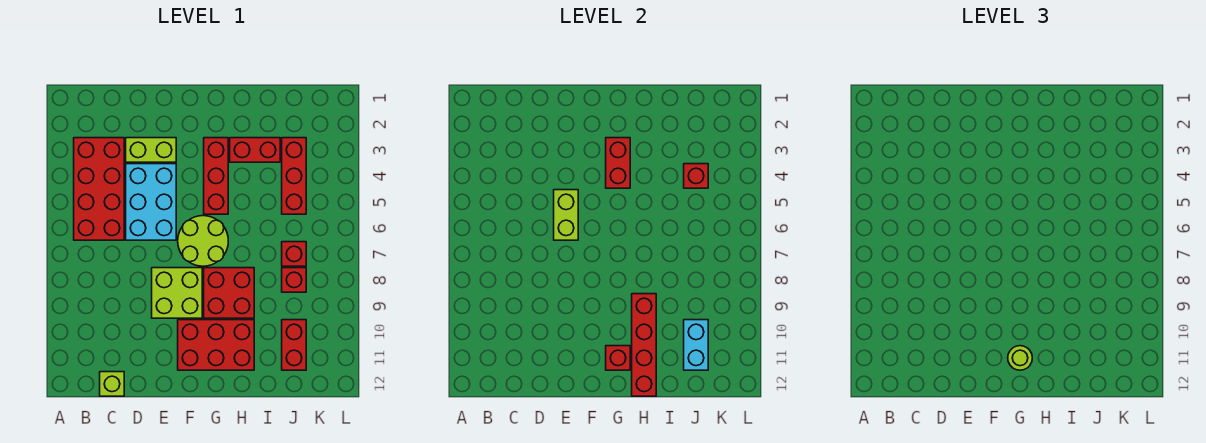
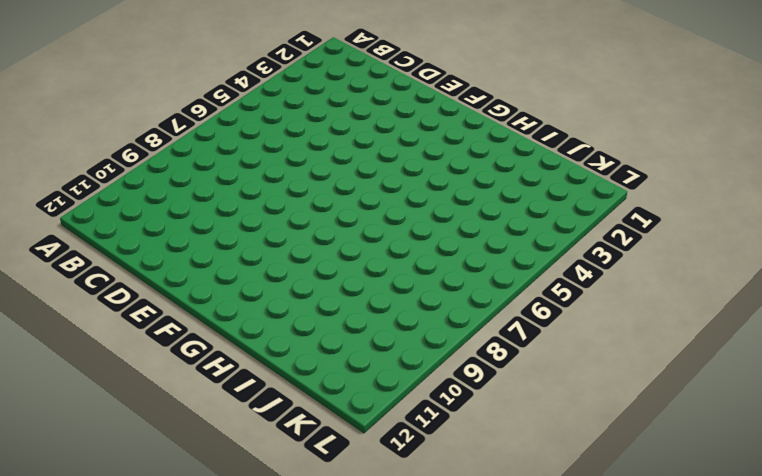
none -> red brick B3:C6 level 1
none -> lime brick C12 level 1
none -> lime brick D3:E3 level 1

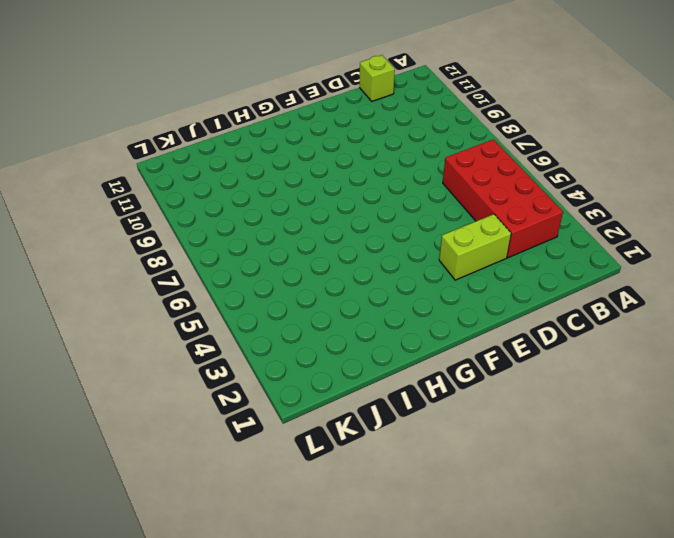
none -> cyan brick D4:E6 level 1
none -> lime brick E8:F9 level 1
none -> lime round brick F6:G7 level 1

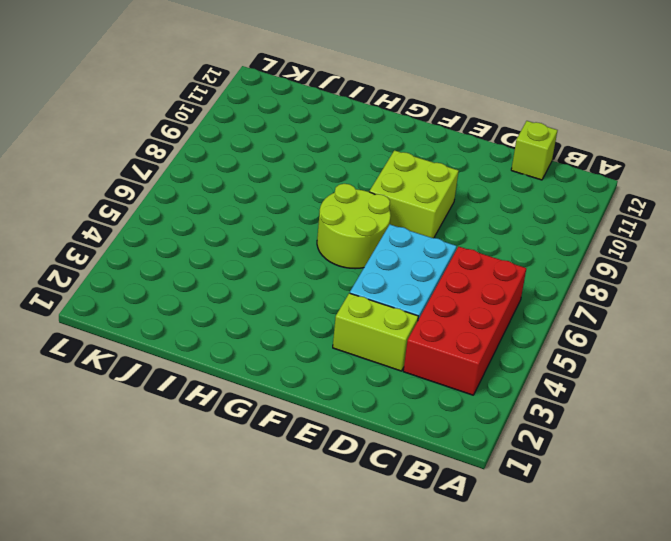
none -> red brick F10:H11 level 1
none -> red brick G3:G5 level 1
none -> red brick G8:H9 level 1

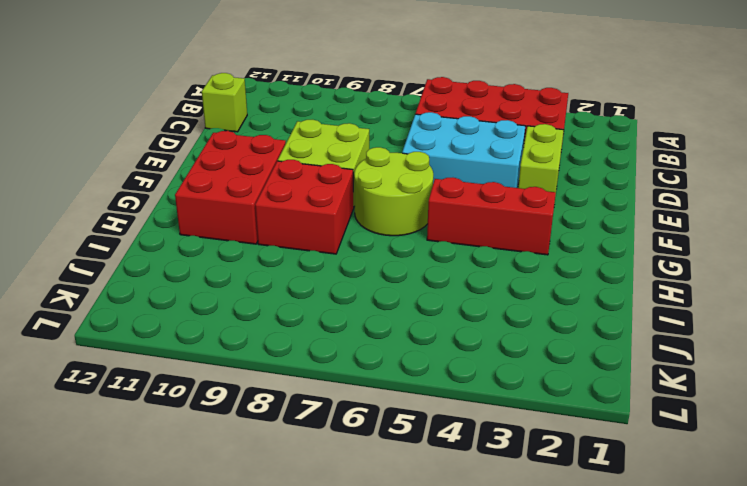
none -> red brick H3:I3 level 1
none -> red brick J3:J5 level 1
none -> red brick J7 level 1

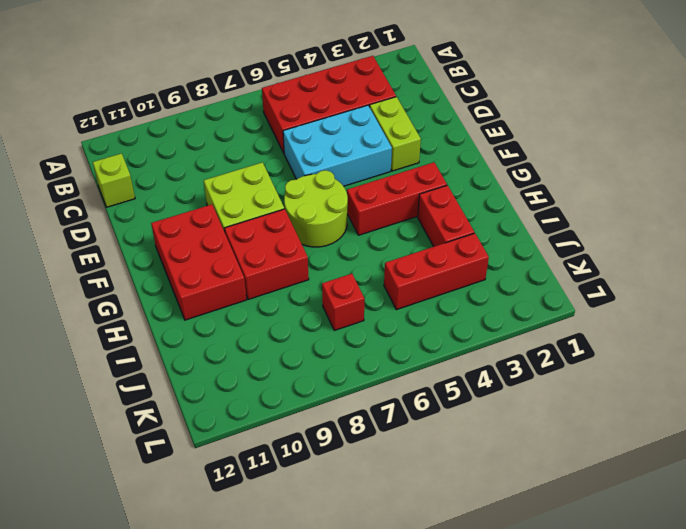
none -> red brick J8 level 1
none -> red brick J10:J11 level 1
none -> lime brick E5:E6 level 2

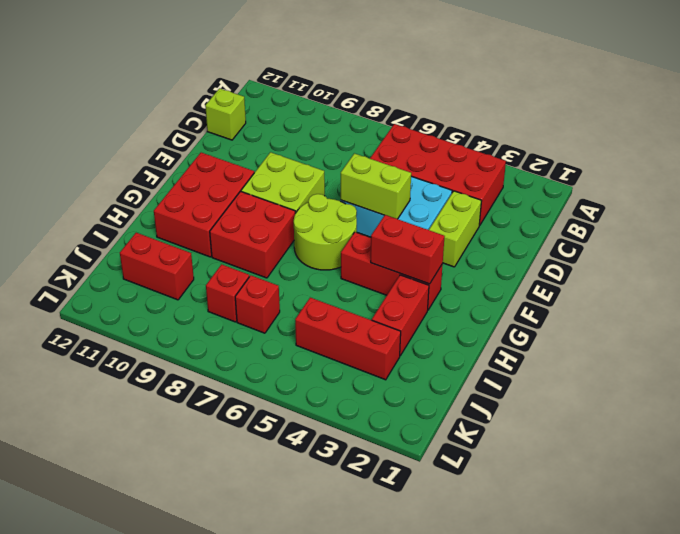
none -> red brick G11 level 2
none -> red brick H9:H12 level 2
none -> red brick J4 level 2

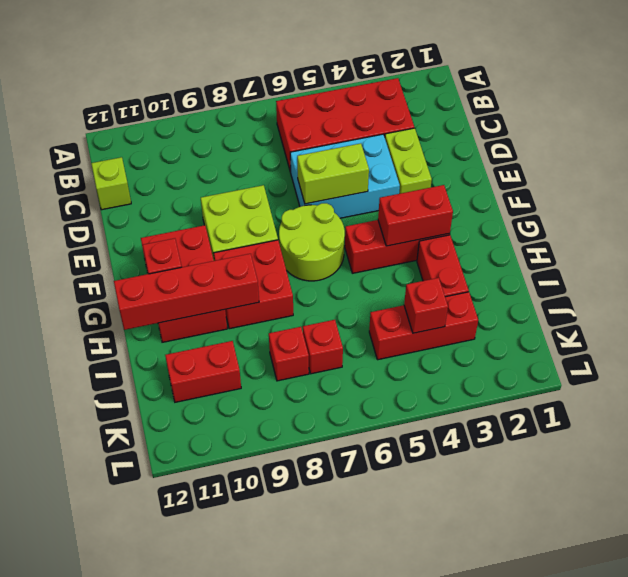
none -> cyan brick J10:J11 level 2
none -> lime round brick G11 level 3

